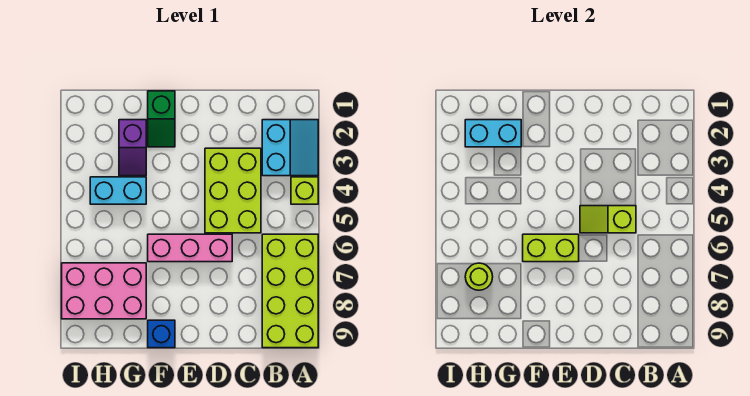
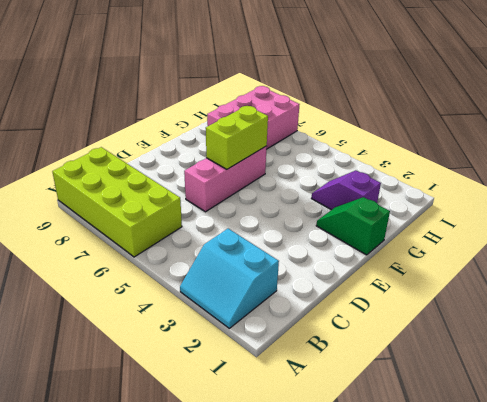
none -> lime brick A4 level 1
none -> lime brick C3:D5 level 1
none -> blue brick F9 level 1

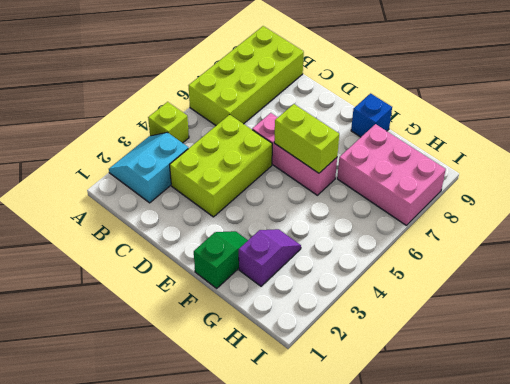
none -> cyan brick G4:H4 level 1
none -> lime slope C5:D5 level 2 top C
none -> cyan brick G2:H2 level 2

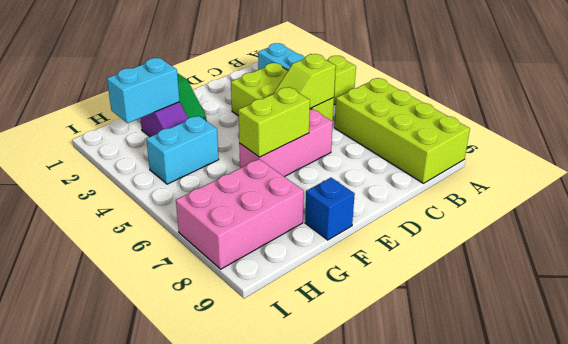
none -> lime round brick H7 level 2

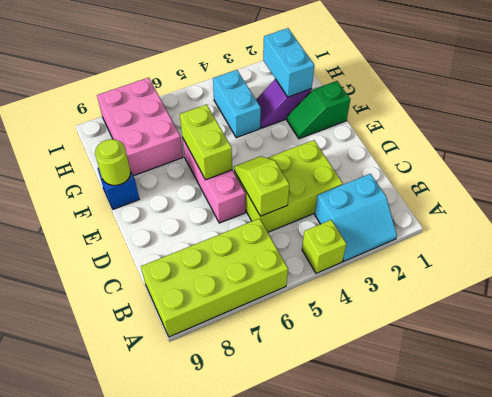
lime round brick F9 level 2 -> lime round brick H7 level 2

